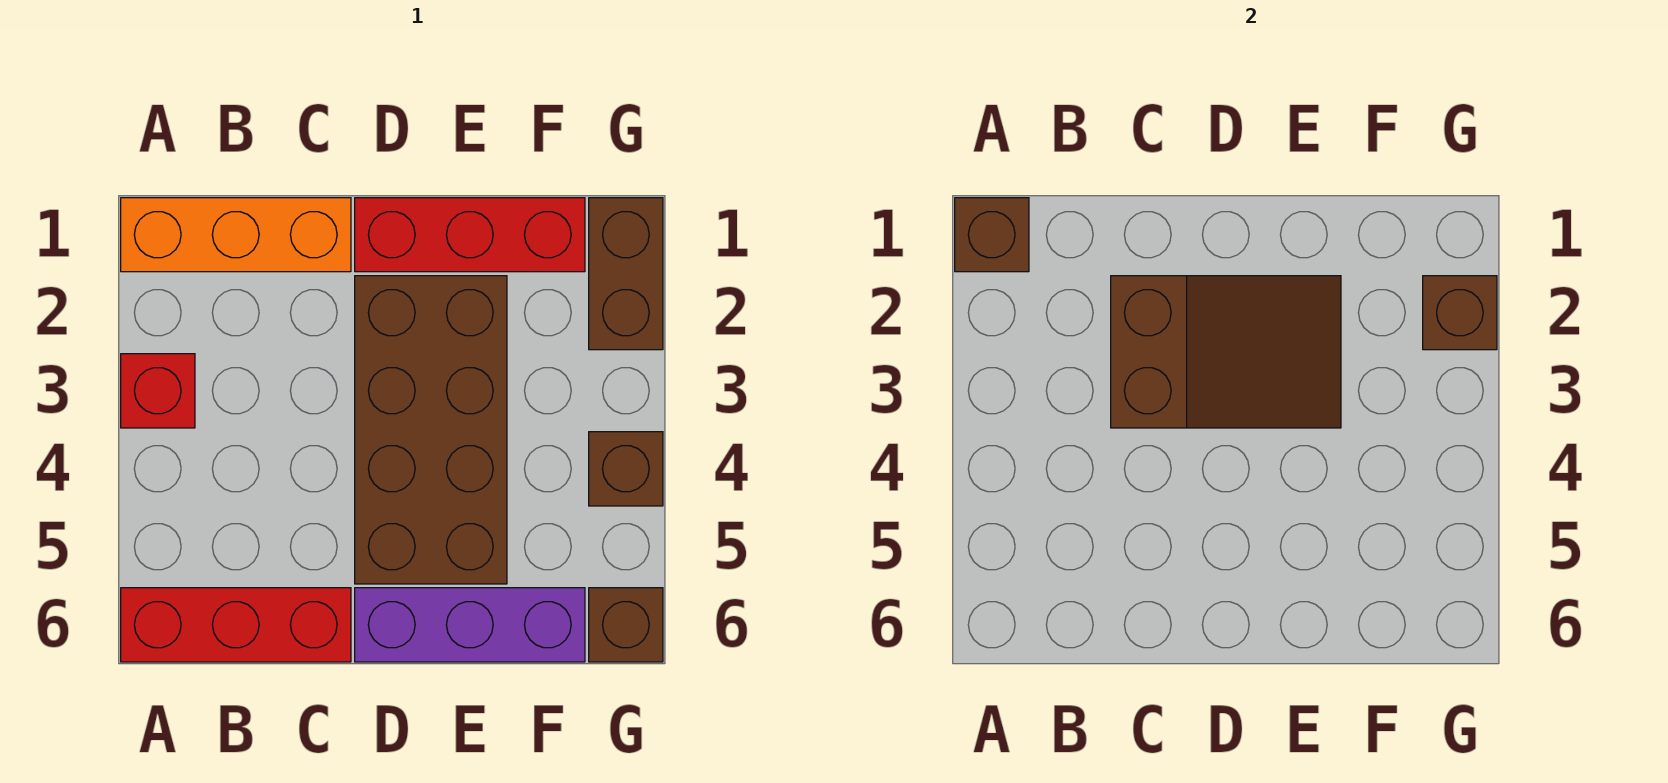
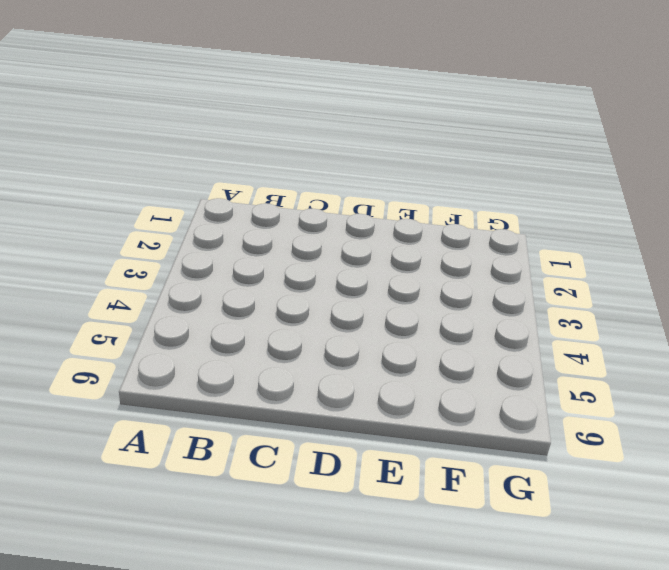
none -> orange brick A1:C1 level 1
none -> red brick A3 level 1
none -> red brick A6:C6 level 1

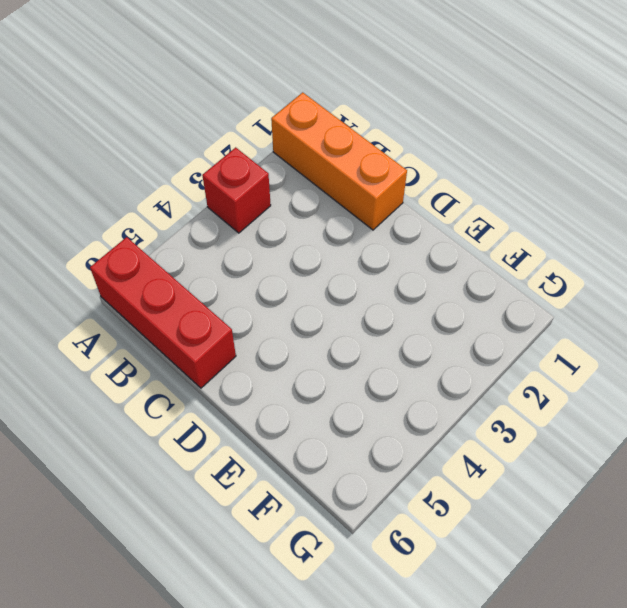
none -> red brick D1:F1 level 1
none -> brown brick D2:E5 level 1
none -> purple brick D6:F6 level 1

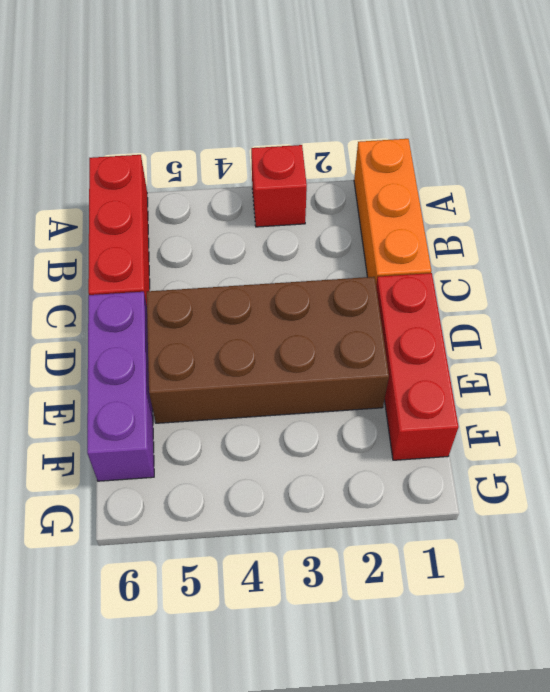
none -> brown brick G1:G2 level 1
none -> brown brick G4 level 1
none -> brown brick G6 level 1

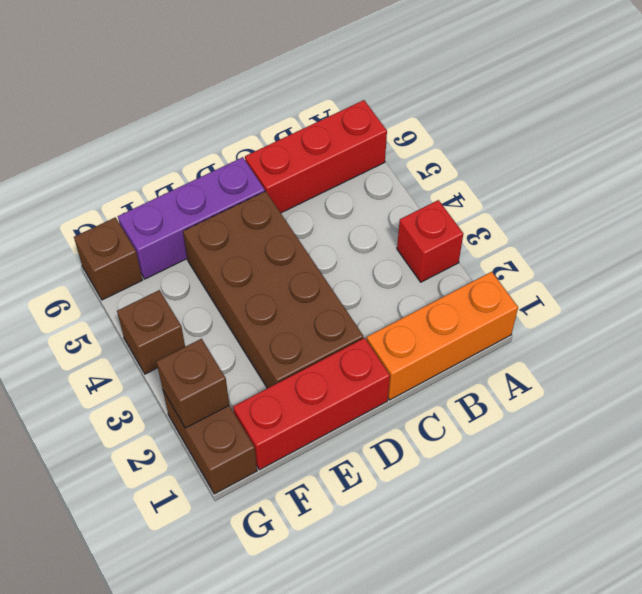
none -> brown brick A1 level 2
none -> brown slope C2:E3 level 2 top C

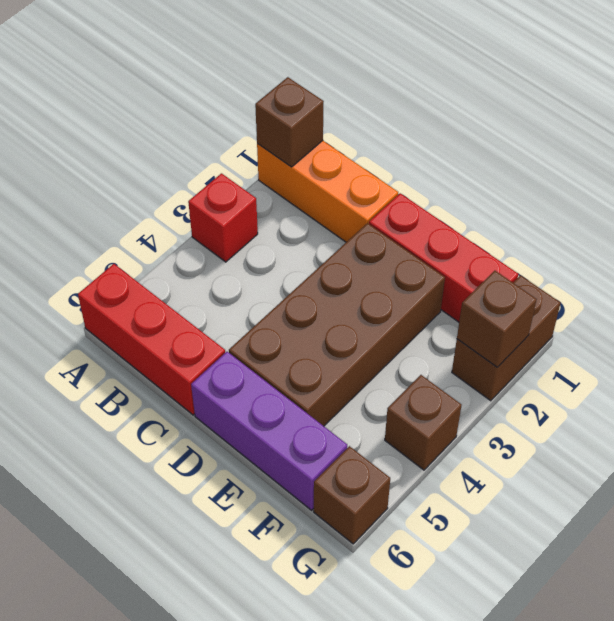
none -> brown slope C2:E3 level 2 top C

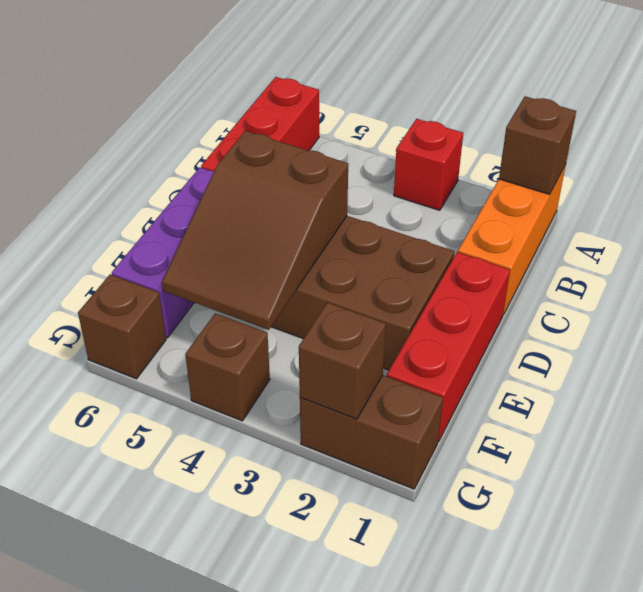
brown slope D4:F5 level 2 top D -> brown slope C2:E3 level 2 top C

